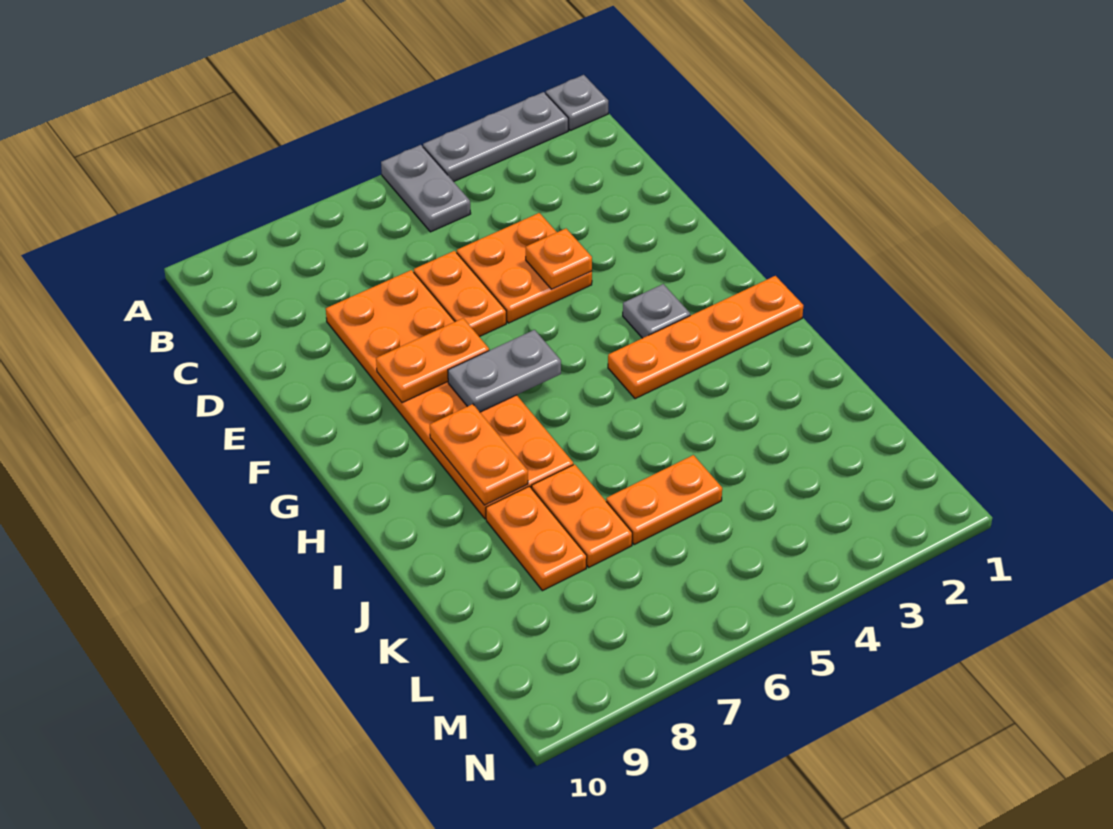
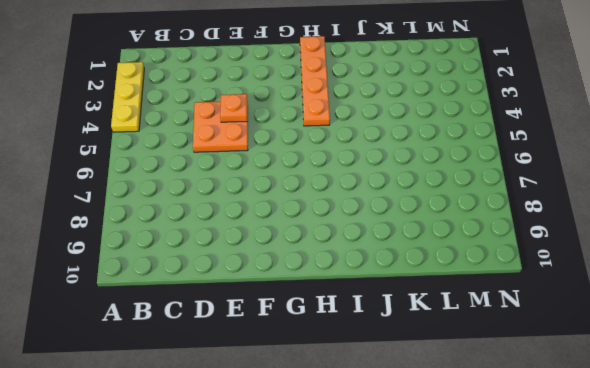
yellow plate A2:A4 level 1 -> grey plate A2:A4 level 1
none -> grey plate A1 level 1
none -> grey plate A5:B5 level 1
none -> orange plate D6:E6 level 1

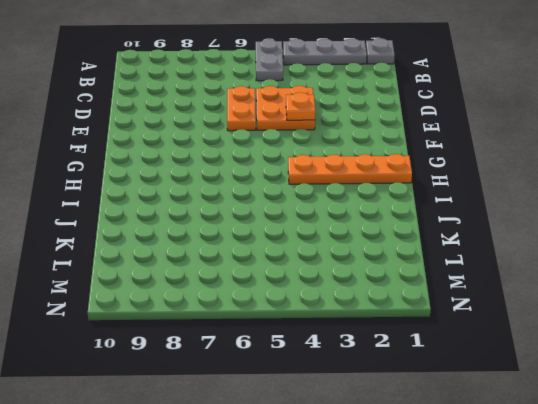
none -> orange plate D7:I8 level 1
none -> grey plate G3 level 1
none -> orange plate J7:K7 level 1

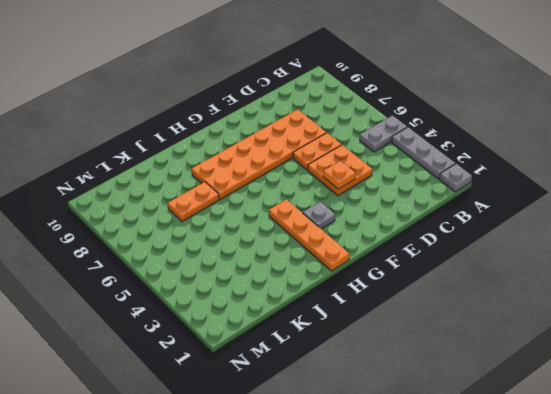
none -> orange plate J8:K8 level 1
none -> orange plate K5:K6 level 1
none -> orange plate F7:F8 level 2

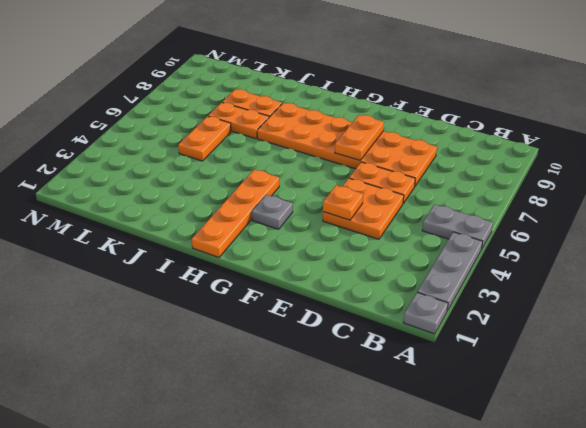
none -> grey plate G6:G7 level 2
none -> orange plate H8:I8 level 2

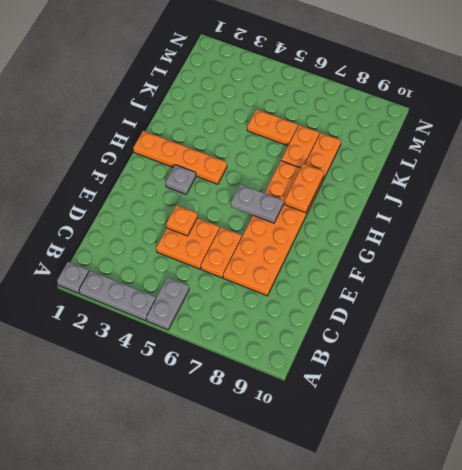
none -> orange plate F7:F8 level 2

